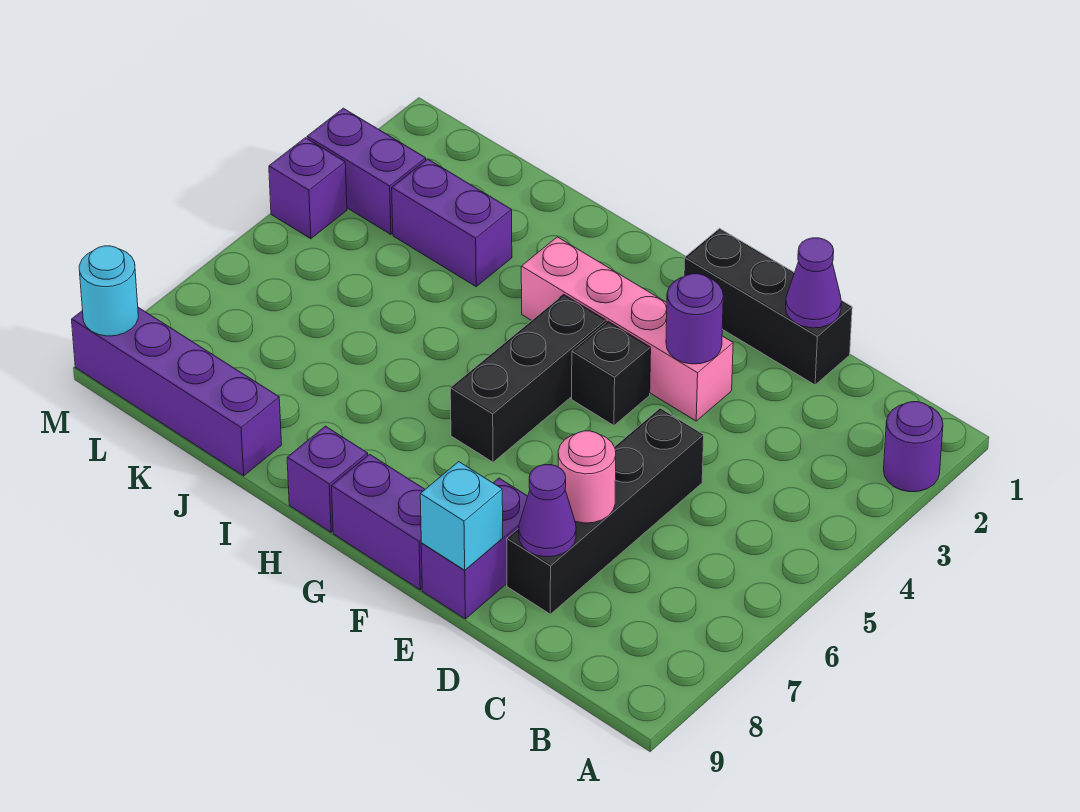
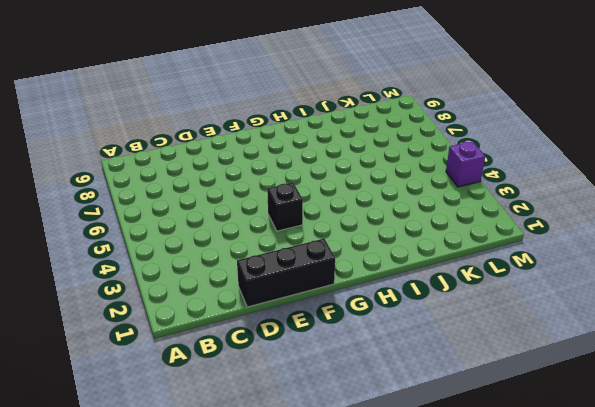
none -> purple round brick A2 level 1
none -> black brick D5:D8 level 1
none -> pink brick E3:H3 level 1

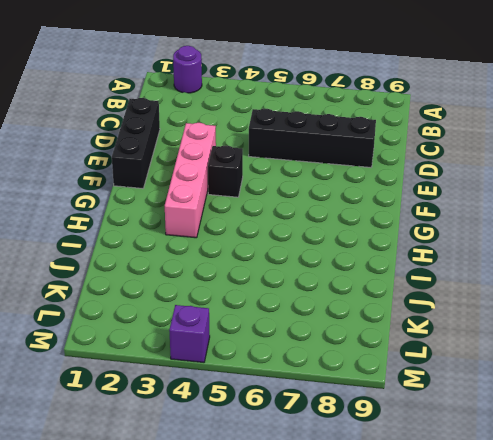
none -> purple brick E8:E9 level 1
none -> purple brick F9:G9 level 1
none -> black brick G4:G6 level 1

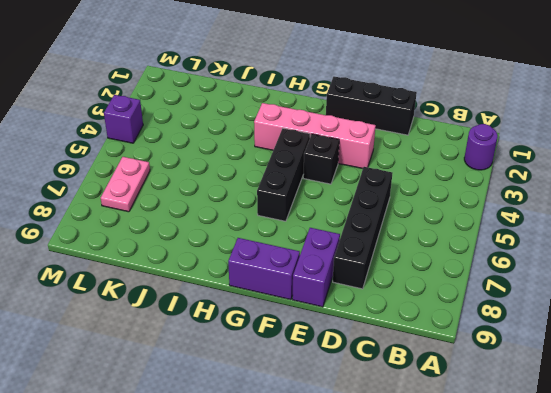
pink plate L6:L7 level 1 -> none
none -> purple brick H9 level 1
none -> purple brick J3:K3 level 1
none -> purple brick J9:M9 level 1

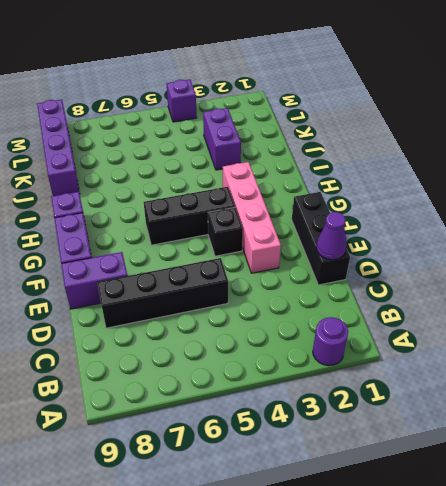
none -> purple brick L3:M3 level 1
none -> pink round brick D7 level 2
none -> purple cone D8 level 2

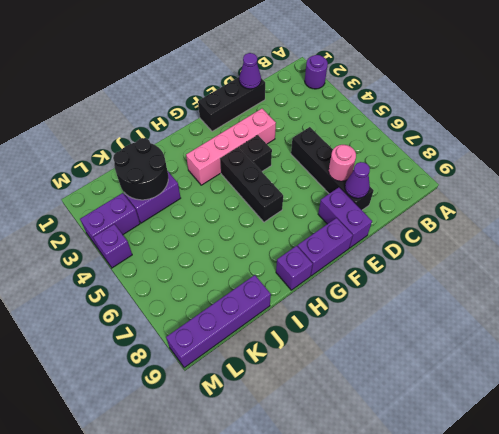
black round brick J2:K3 level 2 -> none
none -> purple round brick E3 level 2
none -> cyan brick E9 level 2
none -> cyan round brick M9 level 2

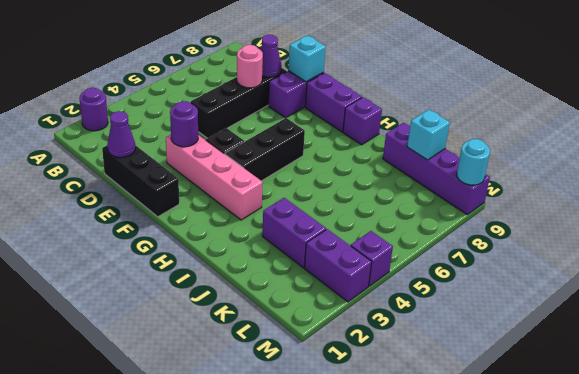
cyan brick K9 level 2 -> none

